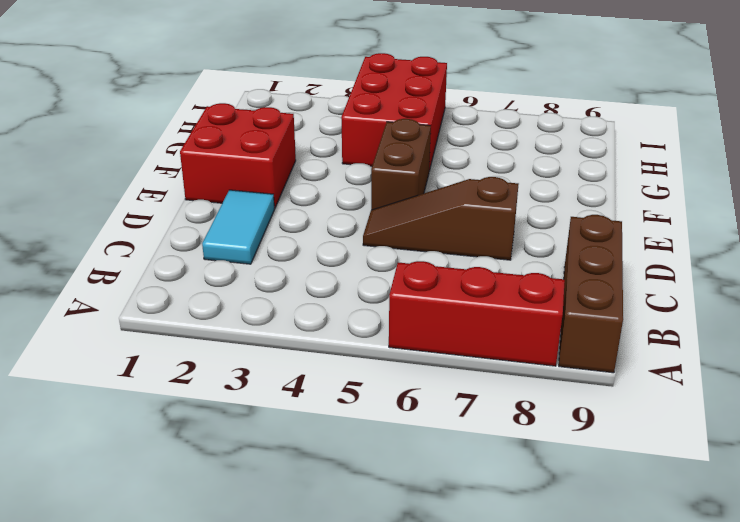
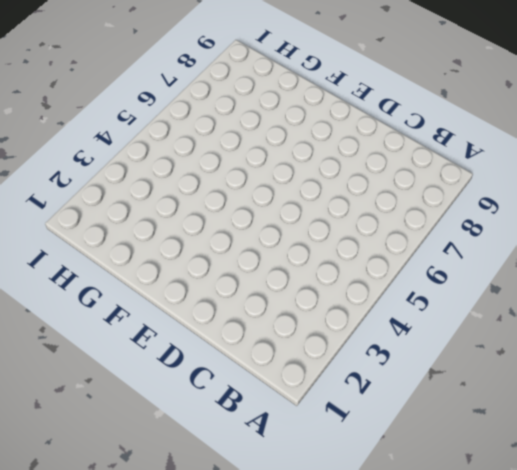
none -> red brick A6:A8 level 1
none -> brown brick A9:C9 level 1

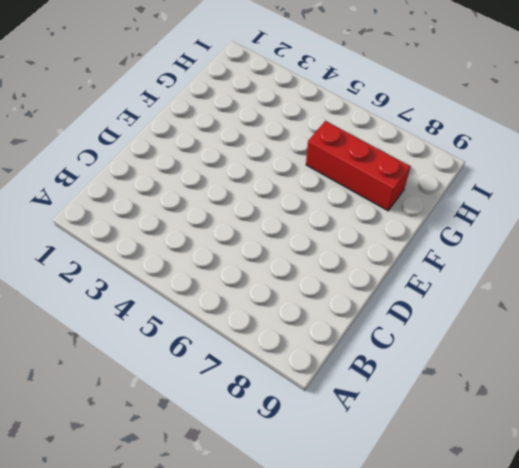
red brick G6:G8 level 1 -> red brick A6:A8 level 1
none -> brown brick A9:C9 level 1
none -> cyan tile C2:D2 level 1

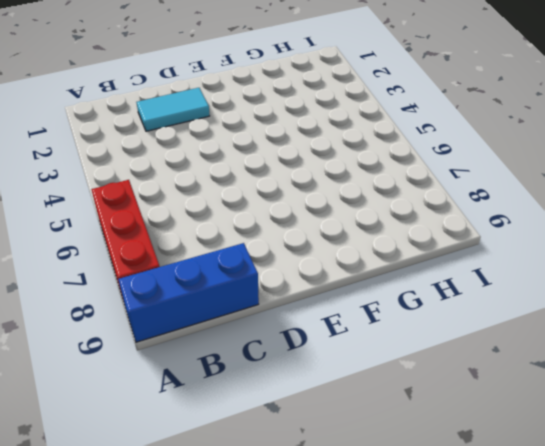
blue brick A9:C9 level 1 -> brown brick A9:C9 level 1
none -> brown slope D5:D7 level 1 top 7
none -> red brick E1:F2 level 1

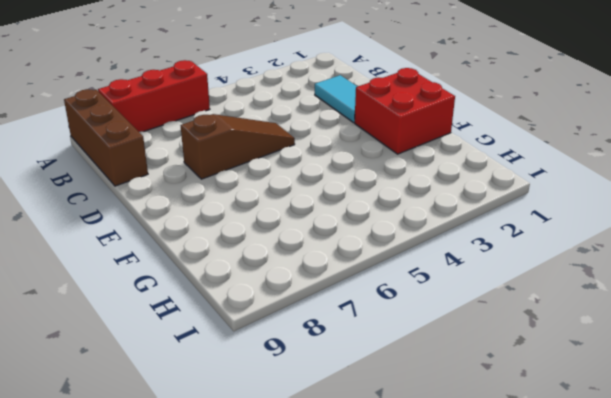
none -> brown brick E5:F5 level 1
none -> red brick G4:I5 level 1

